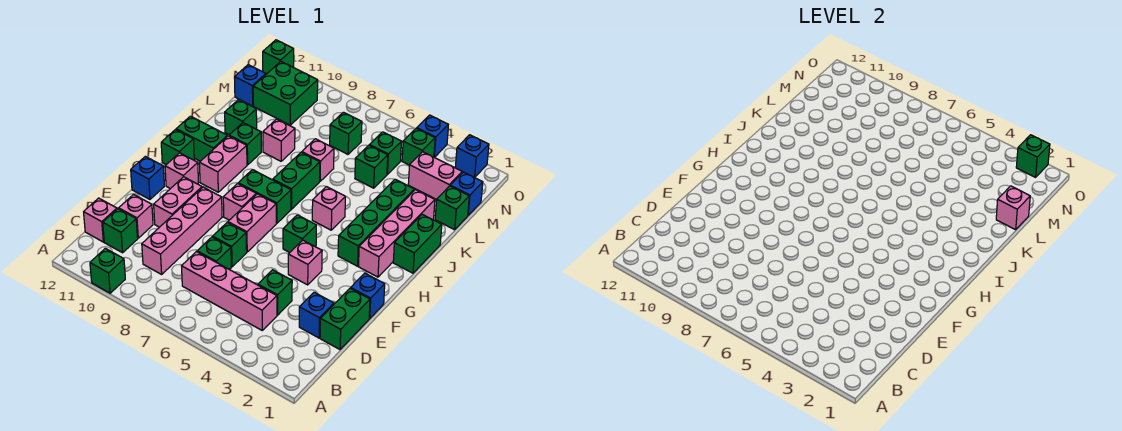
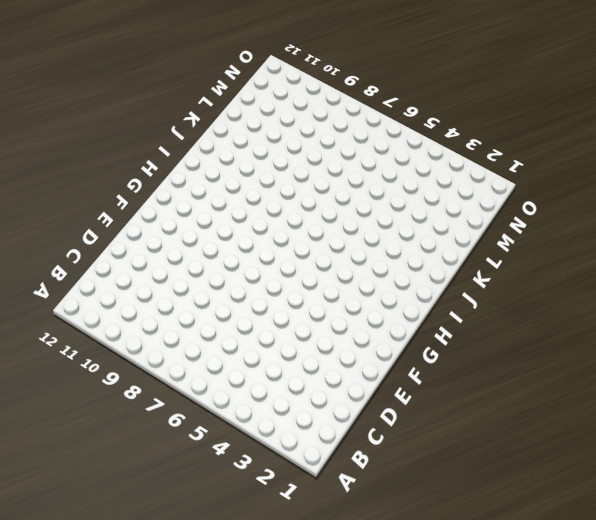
none -> green brick A10 level 1
none -> pink brick C4:C7 level 1
none -> pink brick C9:F9 level 1
none -> green brick C11 level 1

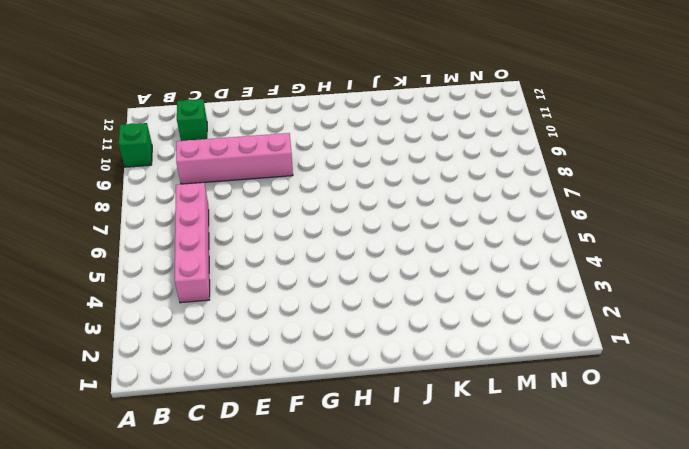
none -> pink brick C12 level 1
none -> green brick D1:E1 level 1
none -> blue brick D2 level 1
none -> green brick D4 level 1

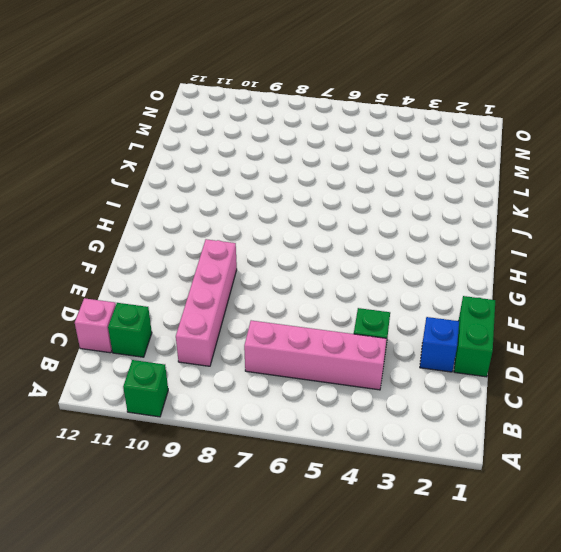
none -> green brick D7 level 1
none -> pink brick D11 level 1
none -> green brick E7 level 1
none -> pink brick E10:F10 level 1

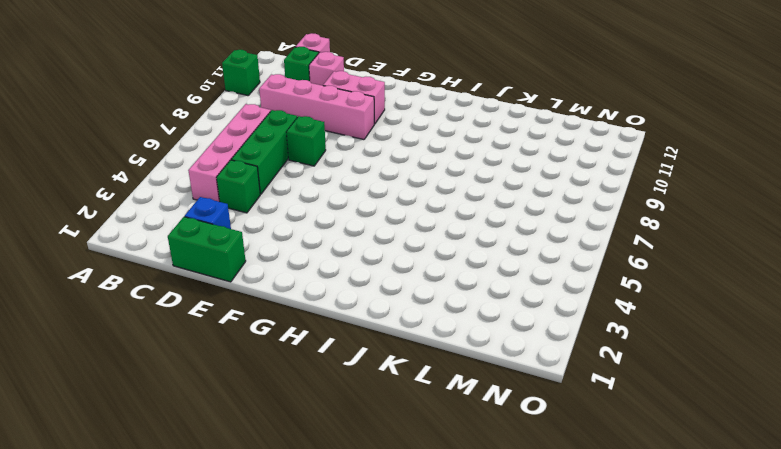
green brick D5:D7 level 1 -> green brick D7 level 1
none -> blue brick F1 level 1
none -> pink brick F4 level 1
none -> pink brick F7:G7 level 1
none -> blue brick F12 level 1

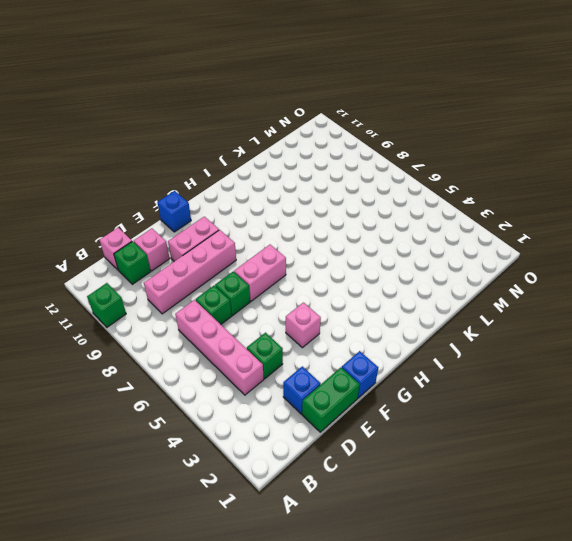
none -> green brick G5 level 1
none -> pink brick G8 level 1
none -> pink brick G11 level 1
none -> pink brick H2:K2 level 1

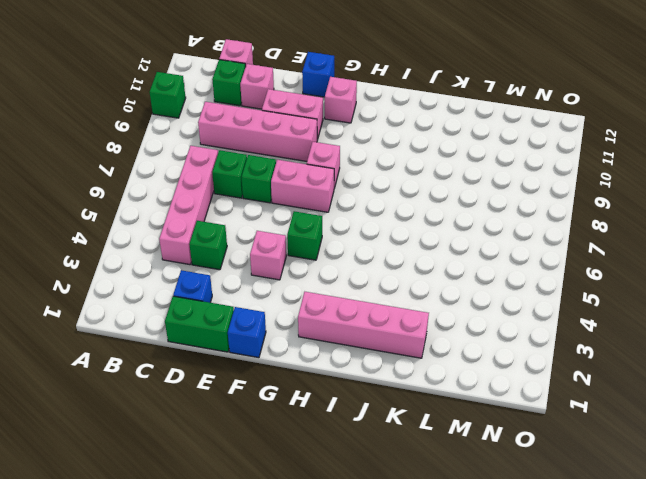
none -> green brick H3:K3 level 1
none -> green brick H7:H8 level 1
none -> pink brick H10:I10 level 1
none -> green brick H12 level 1

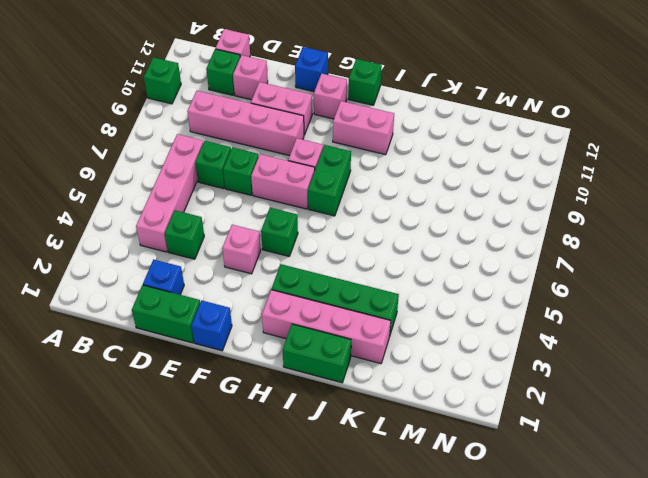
none -> pink brick I5 level 1
none -> green brick I7:J7 level 1
none -> green brick I11:I12 level 1
none -> green brick J10 level 1

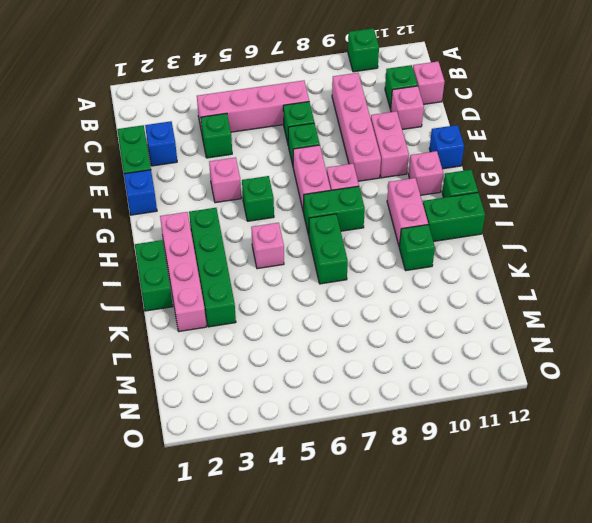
none -> pink brick K7 level 1
none -> pink brick K9 level 1
none -> green brick K11 level 1
none -> green brick L1 level 1

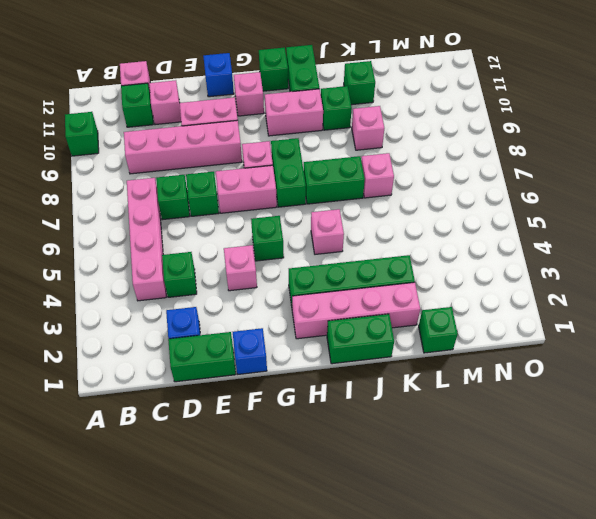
none -> green brick L5 level 1
none -> blue brick M1 level 1
none -> pink brick M2:M3 level 1
none -> green brick M5 level 1

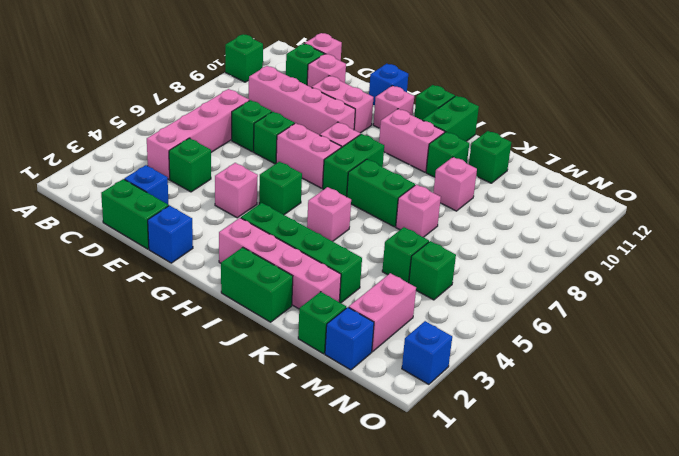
none -> green brick M7 level 1
none -> green brick M10:N11 level 1
none -> blue brick M12 level 1
none -> green brick N4 level 1

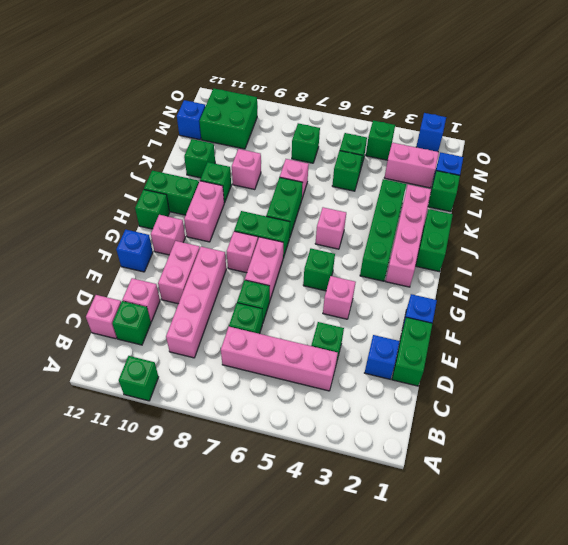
none -> blue brick O4 level 1
none -> green brick O12 level 1
none -> pink brick L1 level 2
none -> green brick O2 level 2

